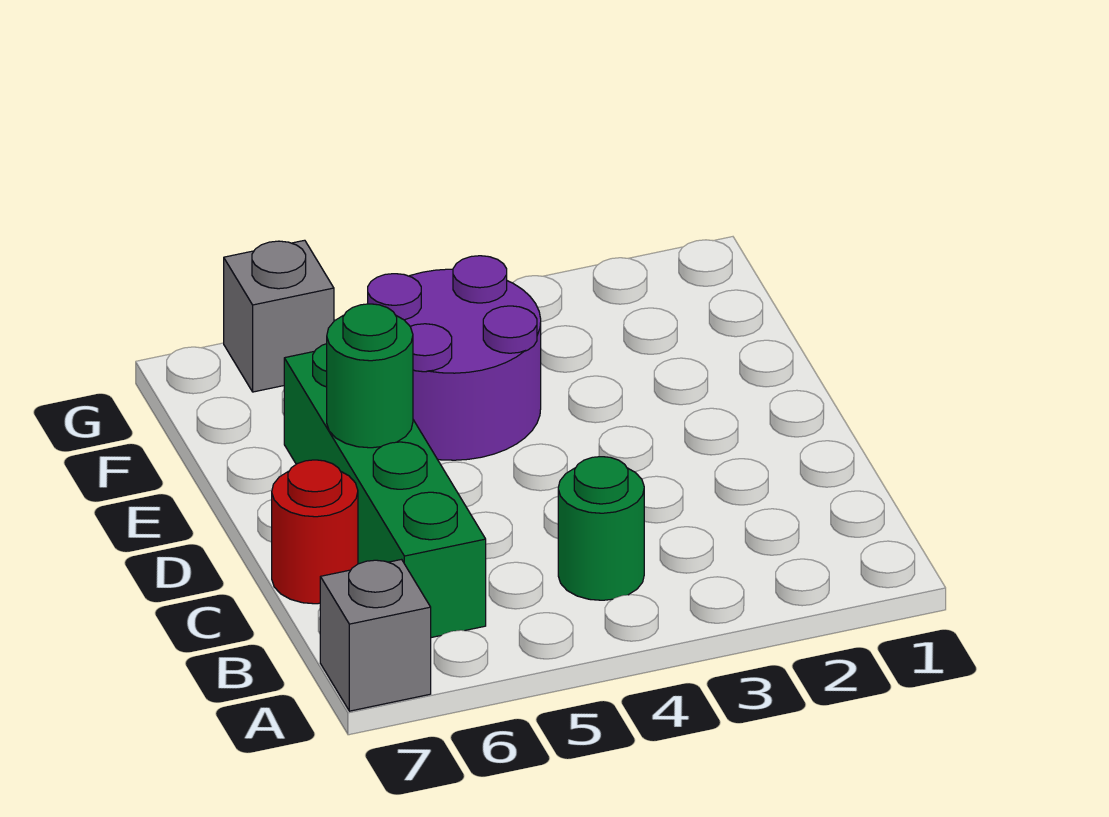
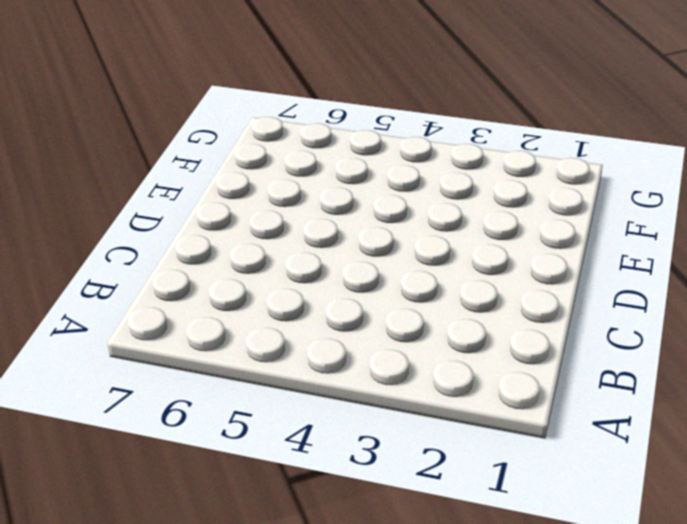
none -> grey brick A7 level 1
none -> green round brick B4 level 1

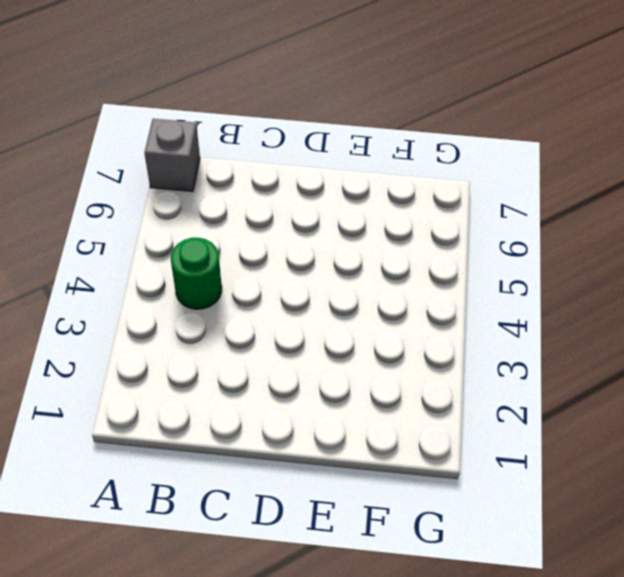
none -> green brick B6:E6 level 1
none -> red round brick C7 level 1

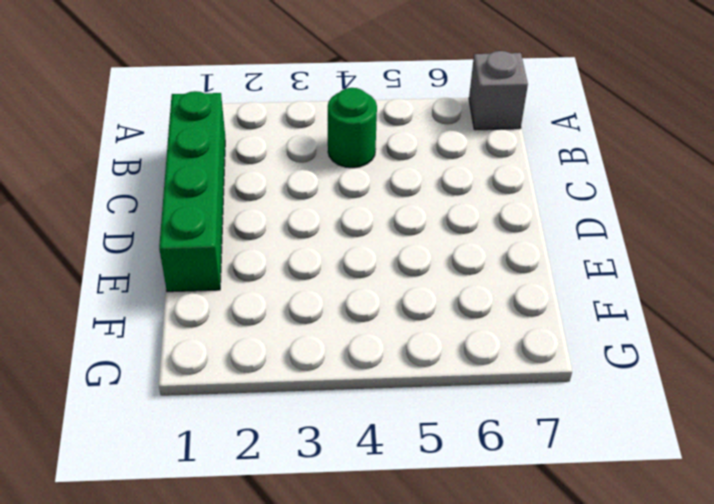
green brick B1:E1 level 1 -> green brick B6:E6 level 1
none -> red round brick C7 level 1
none -> purple round brick E4:F5 level 1

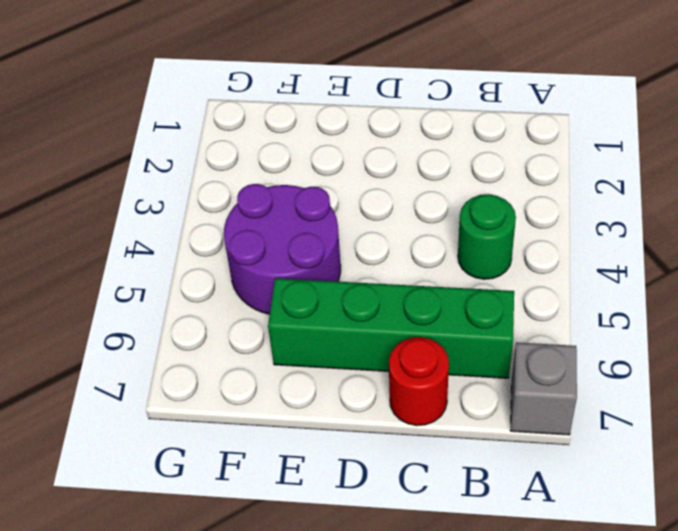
none -> grey brick G6 level 1
none -> green round brick D6 level 2

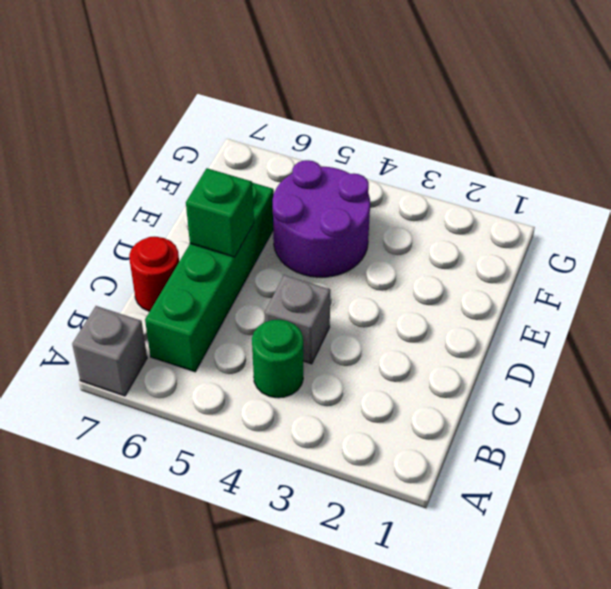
grey brick C4 level 1 -> grey brick G6 level 1
green brick D6 level 2 -> green round brick D6 level 2

